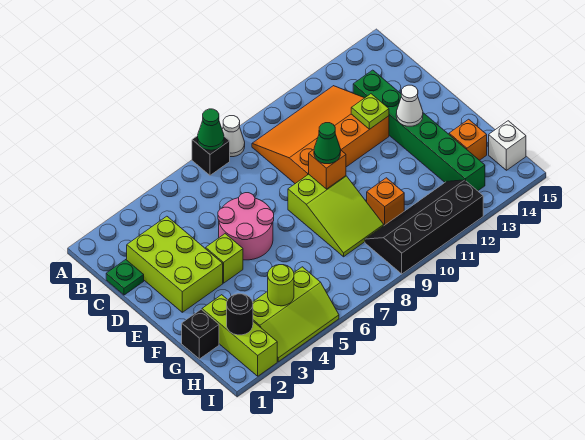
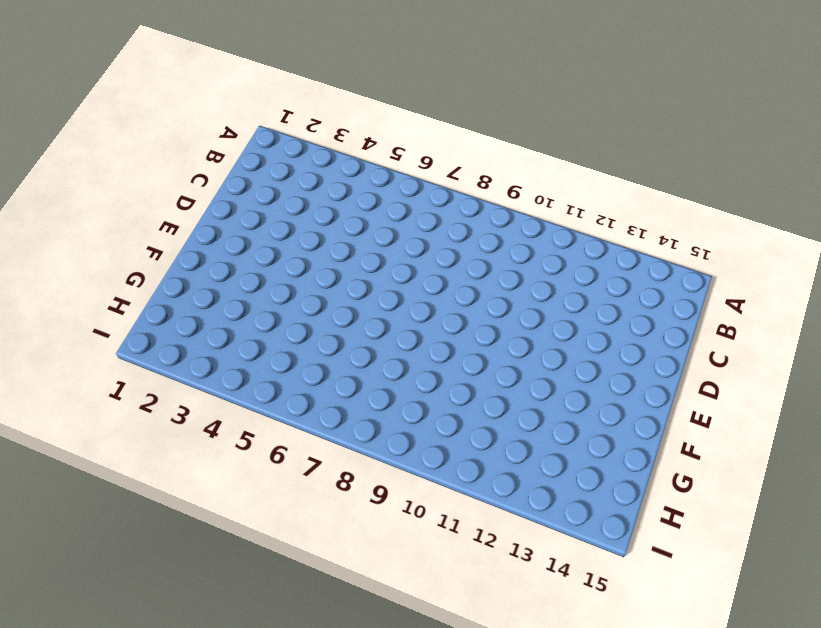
none -> black brick A7 level 1
none -> white cone A8 level 1
none -> orange slope B9:D12 level 1 top D

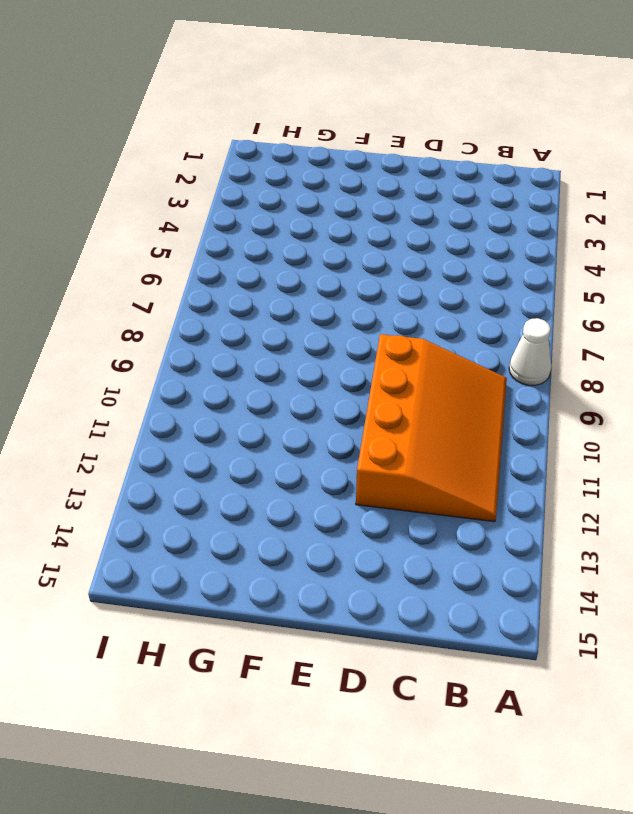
none -> black brick A7 level 1
none -> green plate C1 level 1
none -> lime brick C2:E3 level 1

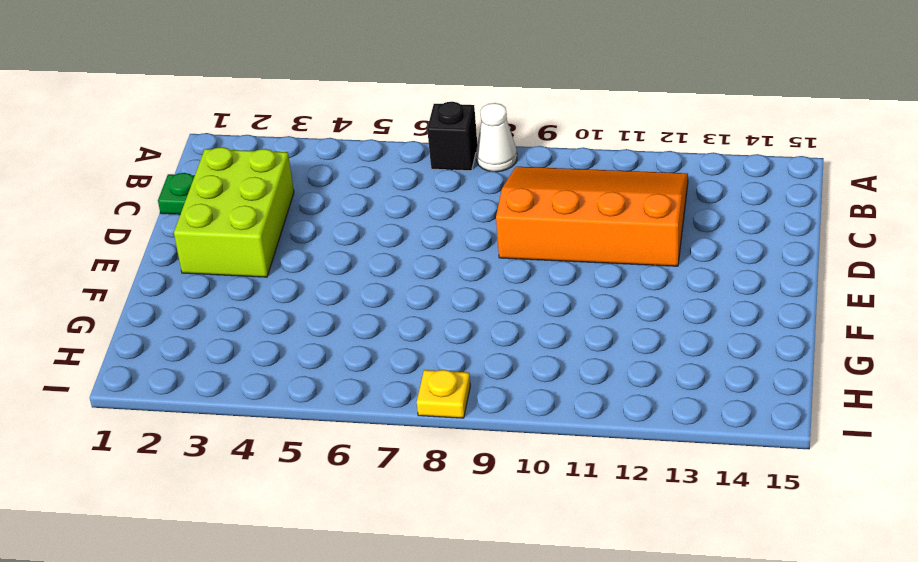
yellow plate I8 level 1 -> none
none -> green brick C13:H13 level 1
none -> pink round brick D5:E6 level 1
none -> lime brick E4 level 1

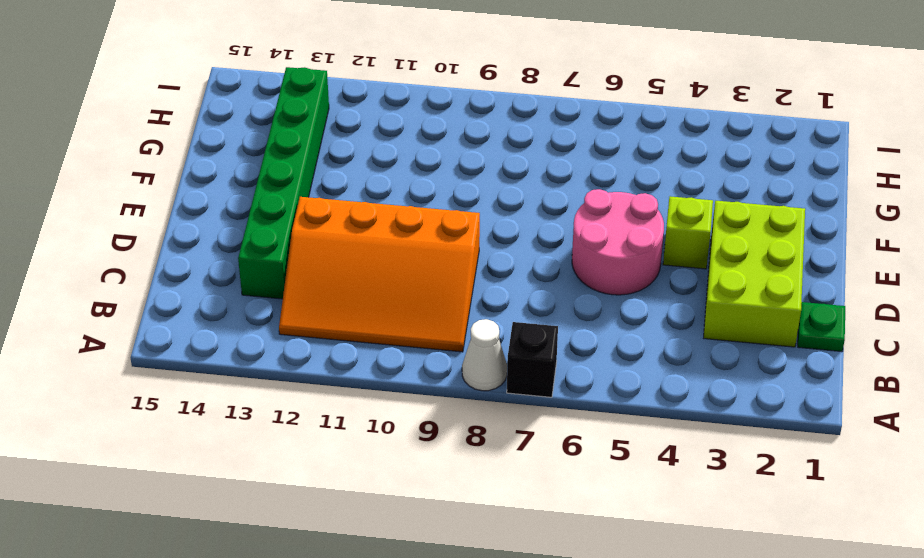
none -> lime slope E8:G9 level 1 top E
none -> black brick G1 level 1
none -> lime brick G2:I2 level 1

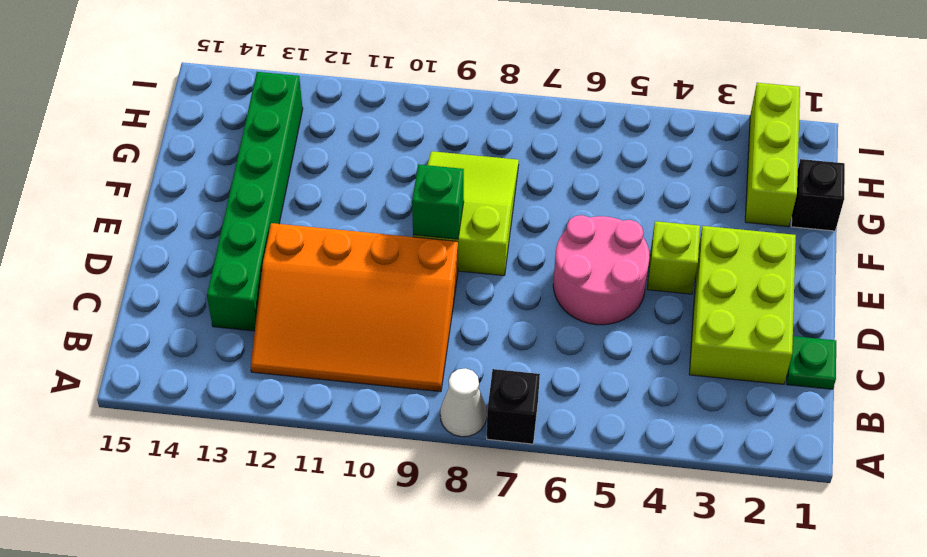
green brick E9 level 2 -> orange brick E9 level 2
none -> orange brick G10 level 1
none -> orange brick G14 level 1
none -> lime slope H3:I5 level 1 top H

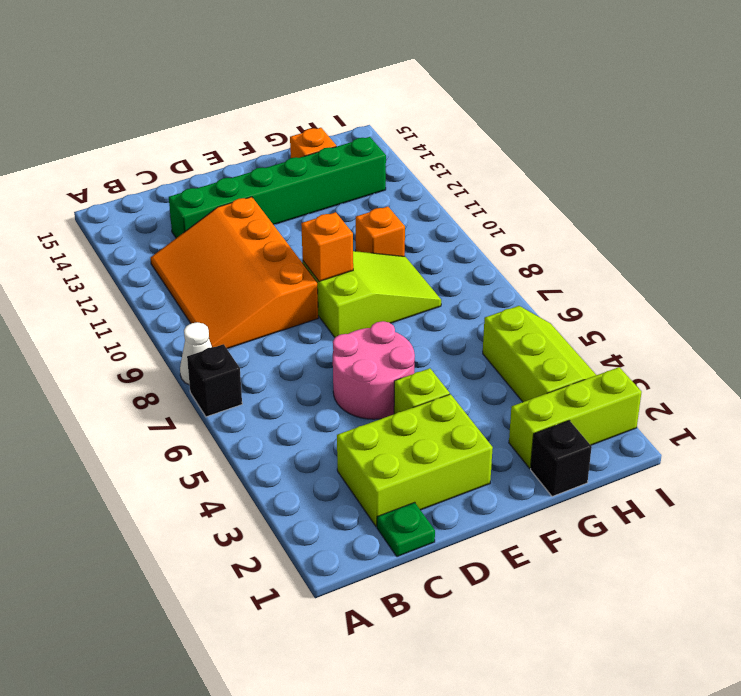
none -> black slope H9:I12 level 1 top I
none -> white brick H15 level 1
none -> green cone A7 level 2

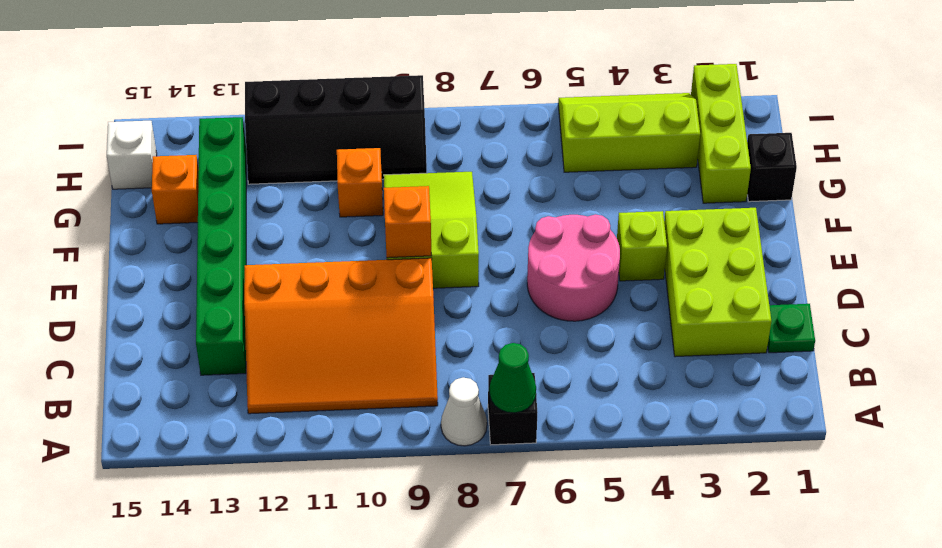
none -> lime plate D12 level 2
none -> white cone E13 level 2
none -> black round brick H2 level 2

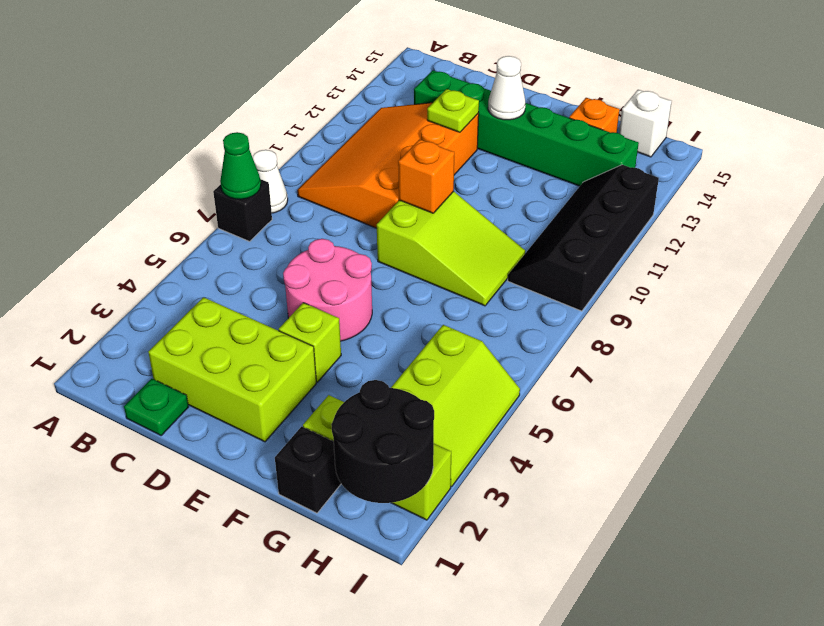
black round brick H1:I2 level 2 -> black round brick H2 level 2
none -> orange brick G10 level 1
none -> lime round brick H4 level 2
none -> green cone E9 level 3

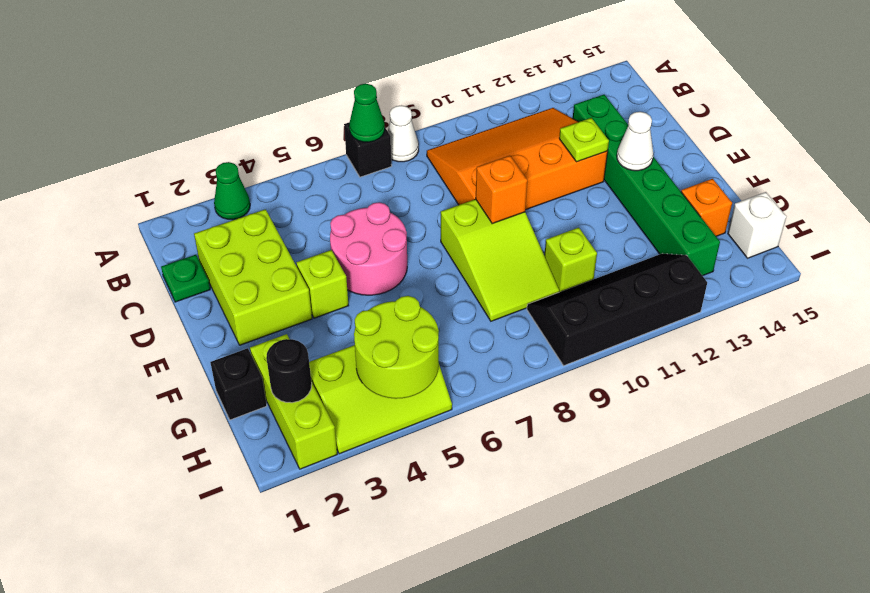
green cone A3 level 1 -> green cone E9 level 3
lime brick G10 level 1 -> orange brick G10 level 1
lime round brick H4:I5 level 2 -> lime round brick H4 level 2

